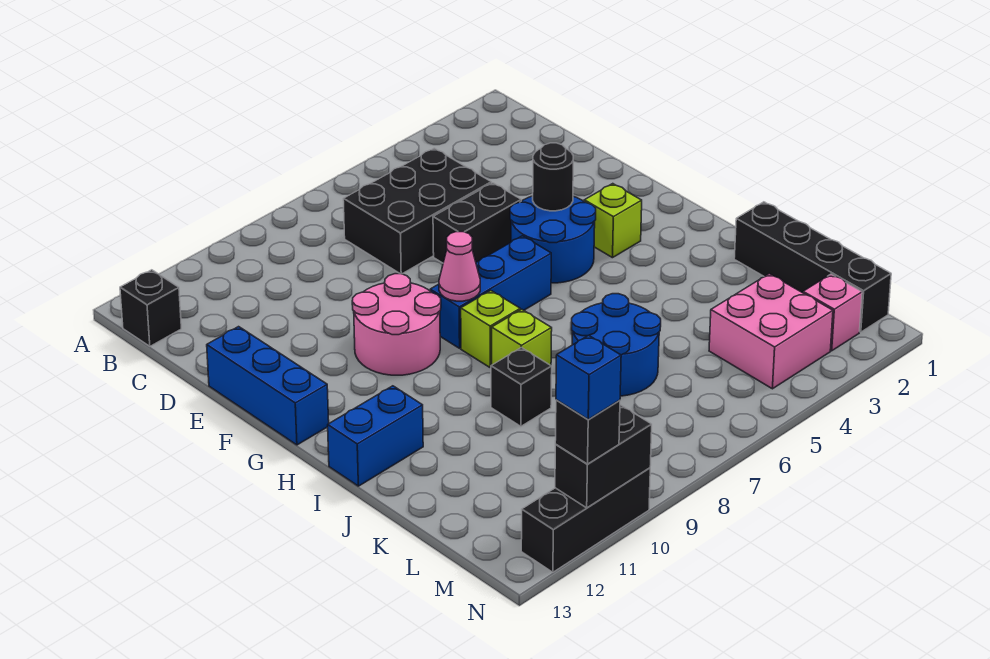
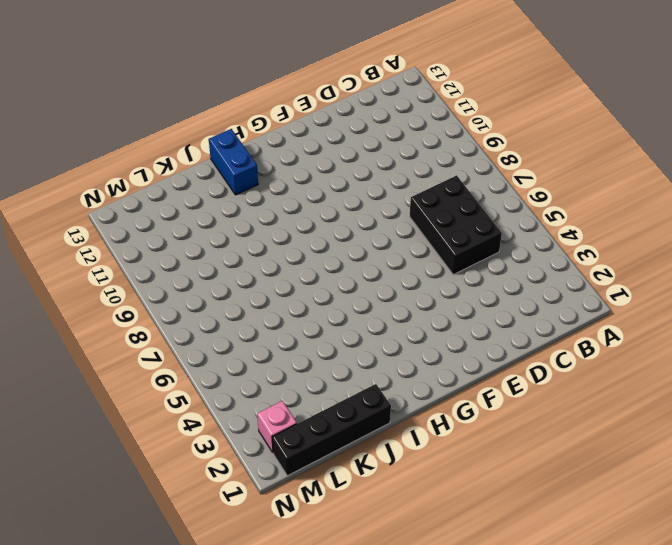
none -> black brick B13 level 1
none -> black brick E5:E6 level 1
none -> blue brick E13:G13 level 1

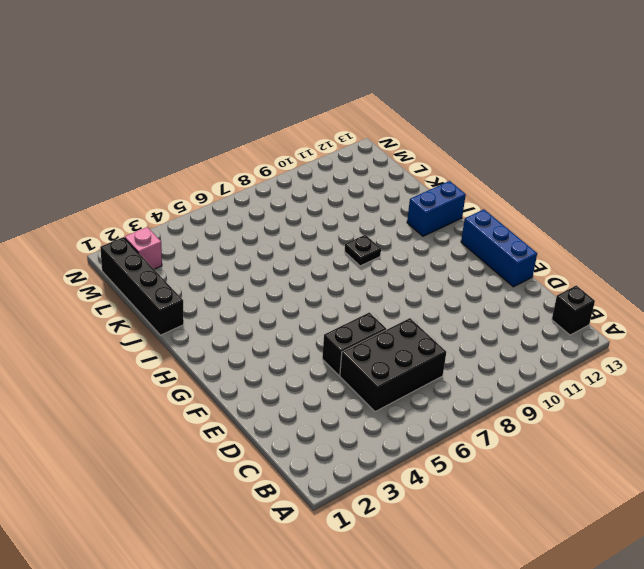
black plate I9 level 1 -> none
none -> blue round brick F4:G5 level 1
none -> pink round brick F9:G10 level 1
none -> lime brick G3 level 1

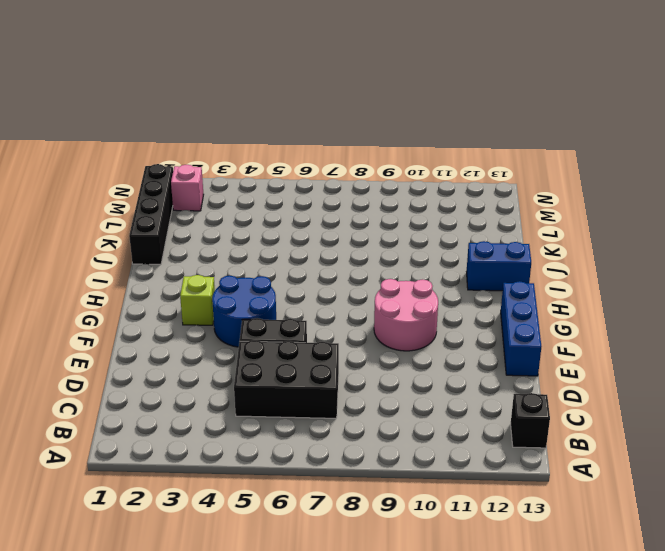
none -> blue brick G6:G8 level 1
none -> lime brick H8 level 1
none -> lime brick I8 level 1

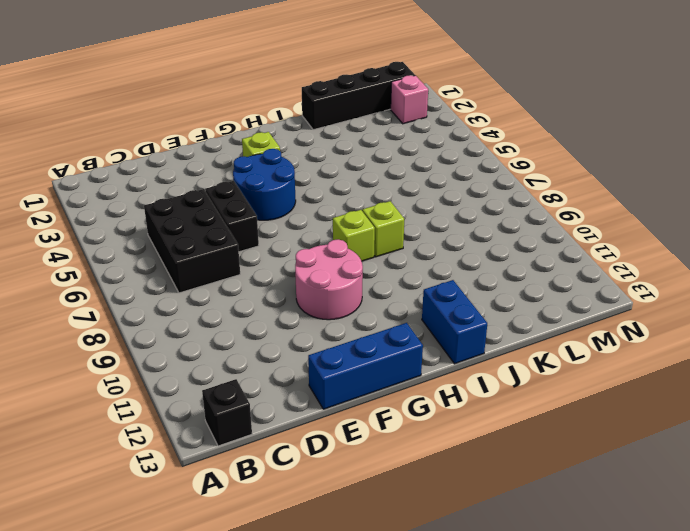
none -> blue brick G6:G8 level 1
none -> blue round brick J6:K7 level 1
none -> black brick J9 level 1

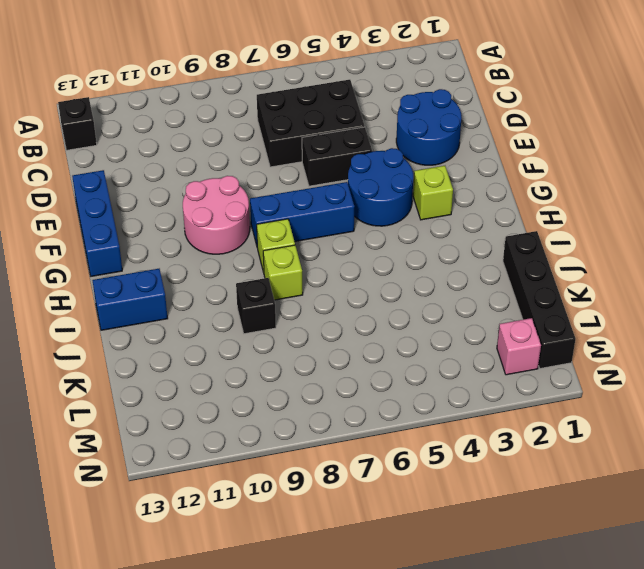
blue round brick D2:E3 level 1 -> blue round brick J6:K7 level 1
none -> pink brick L3:M4 level 1
none -> black brick N10:N12 level 1
none -> black round brick F4 level 2

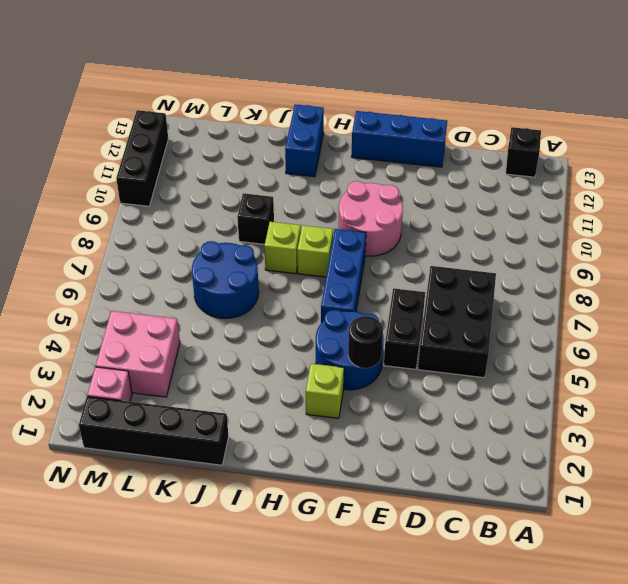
none -> pink cone G8 level 2
none -> black brick N10:N11 level 2
none -> black brick N11 level 3

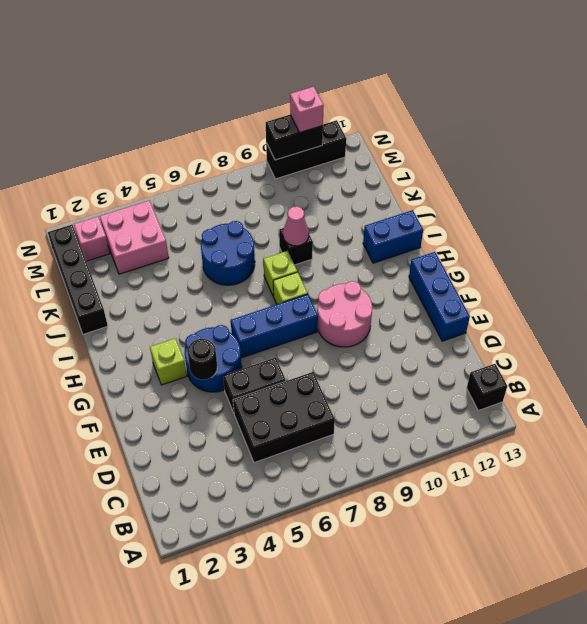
pink cone J9 level 2 -> pink cone G8 level 2
pink brick N11 level 3 -> black brick N11 level 3
none -> blue brick N11 level 4

